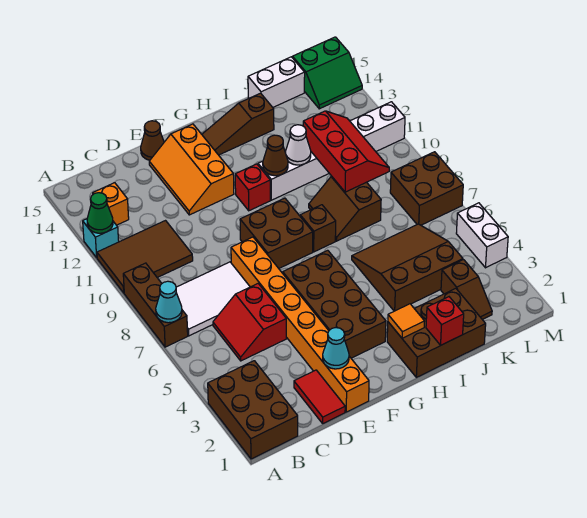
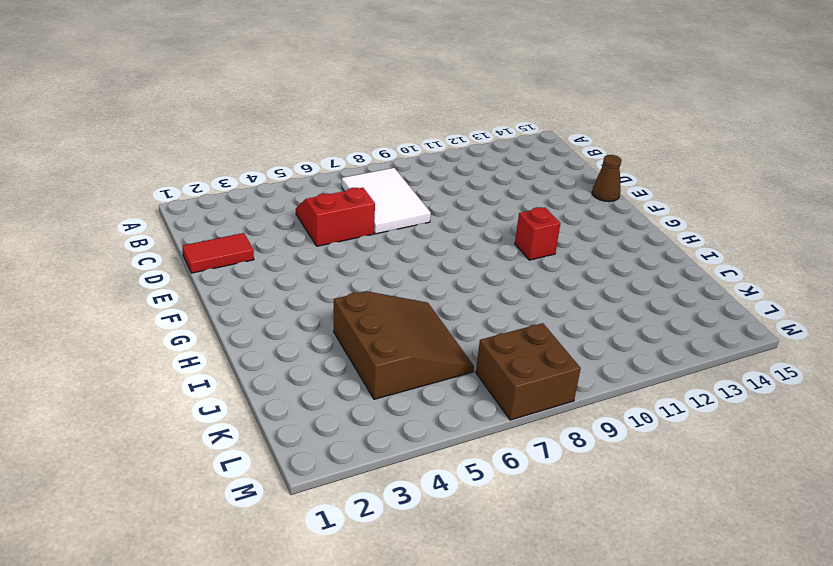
none -> brown brick A1:B3 level 1
none -> brown brick A7:A9 level 1
none -> brown tile A10:C11 level 1
none -> cyan brick A12 level 1

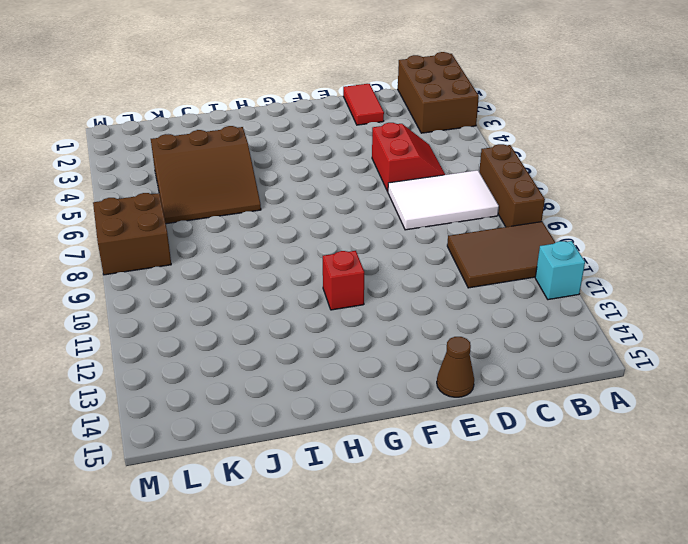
none -> orange brick B13 level 1
none -> orange brick E1:E8 level 1
none -> orange slope E12:F14 level 1 top F
none -> brown brick F3:G6 level 1

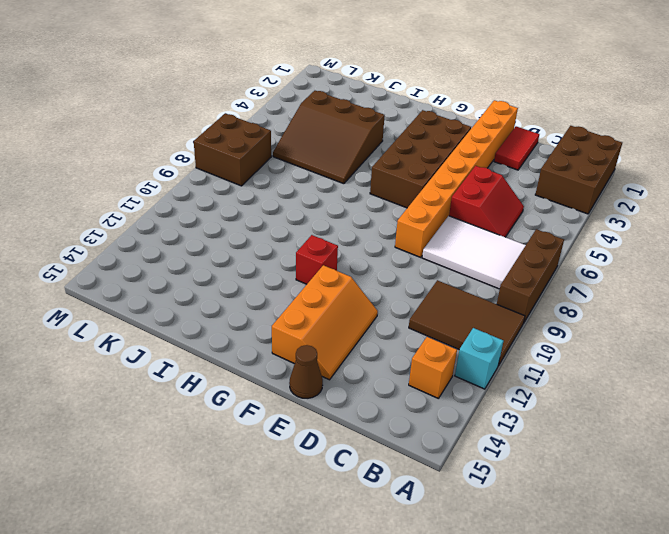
none -> brown brick F8:G9 level 1
none -> brown slope G14:I14 level 1 top I
none -> brown brick H1:J2 level 1
none -> brown brick H8 level 1

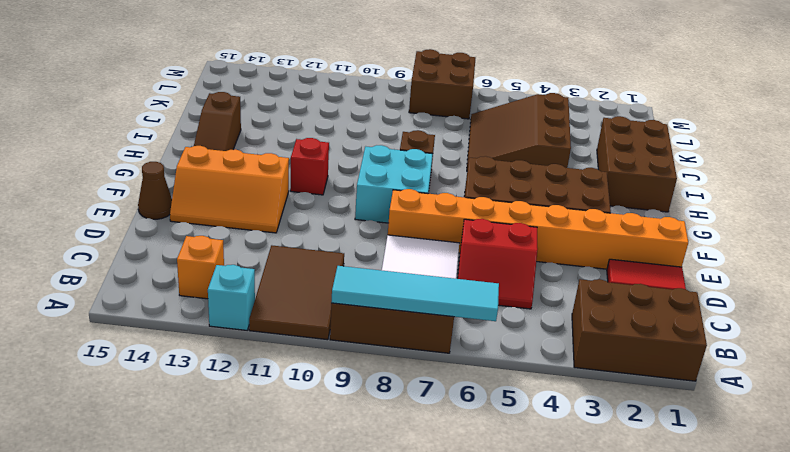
cyan tile A6:A9 level 2 -> cyan cone A7 level 2
cyan brick F8:G9 level 1 -> brown brick F8:G9 level 1
none -> white brick H11:M11 level 1
none -> brown slope I8:J9 level 1 top J
none -> white brick J15:K15 level 1
none -> brown slope K2:K3 level 1 top 3

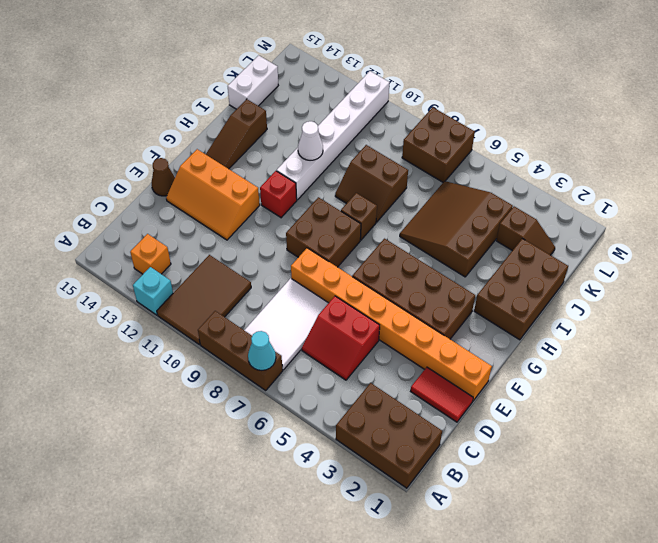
none -> green slope L14:M15 level 1 top 15
none -> white brick M4:M5 level 1
none -> green cone A12 level 2
none -> cyan cone E2 level 2

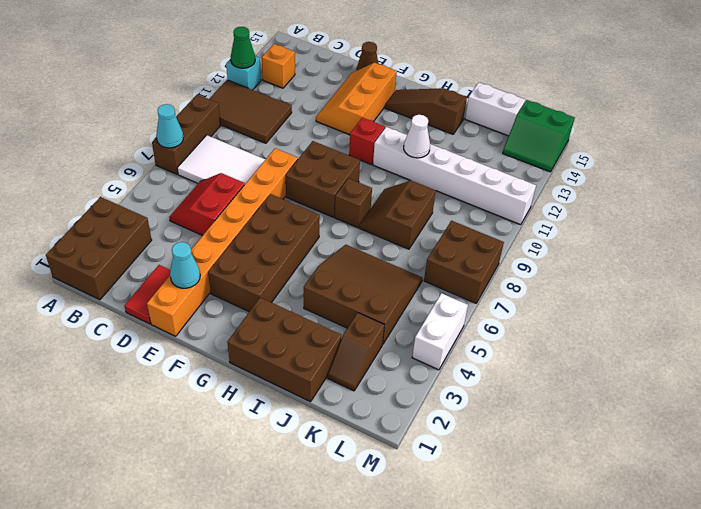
none -> orange tile H2 level 2
none -> brown cone H11 level 2
none -> red brick I1 level 2
none -> red slope J9:K11 level 2 top J

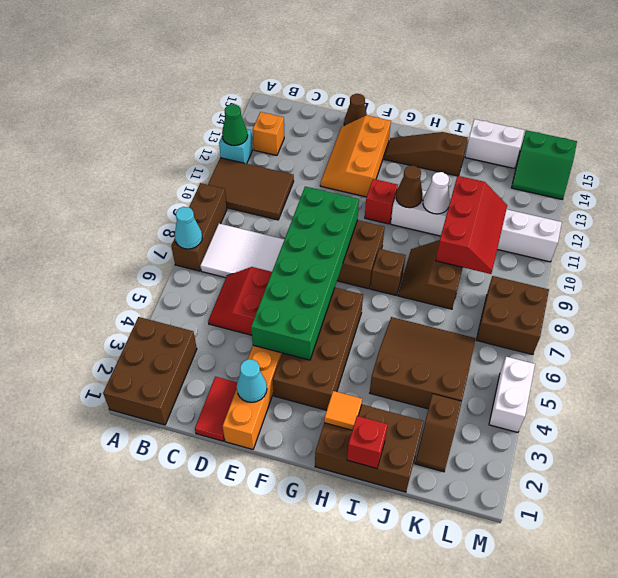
green brick E4:F9 level 2 -> none

